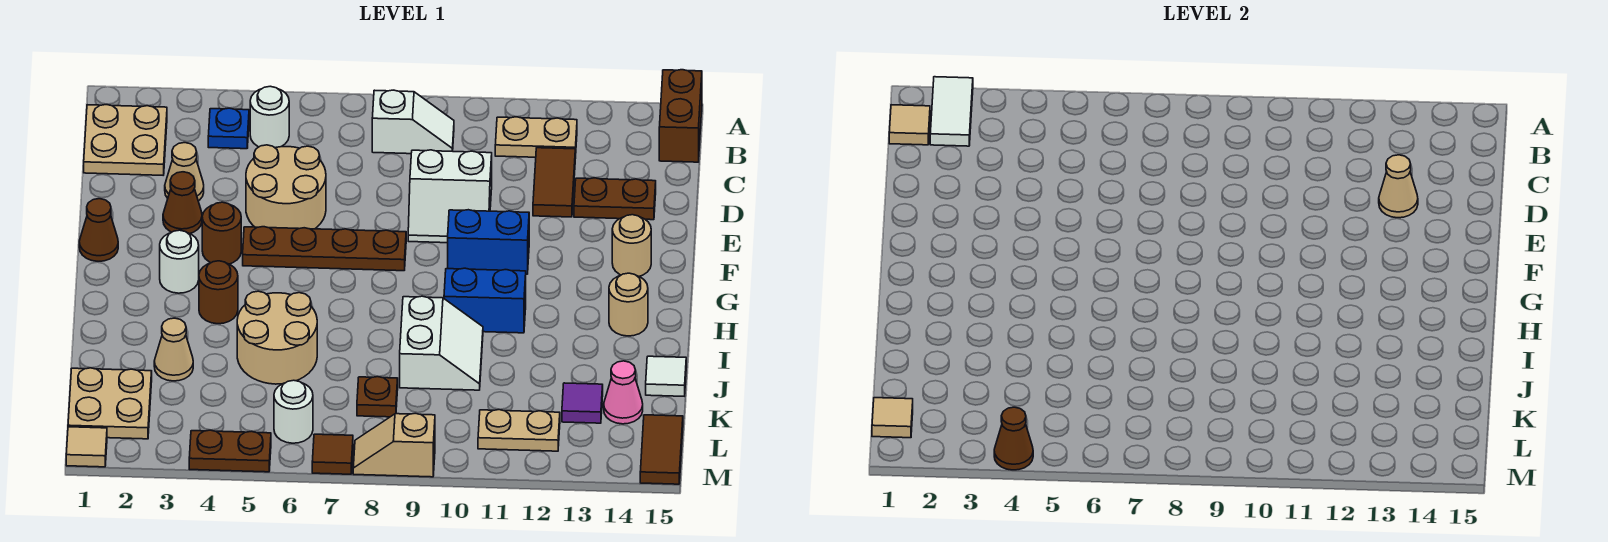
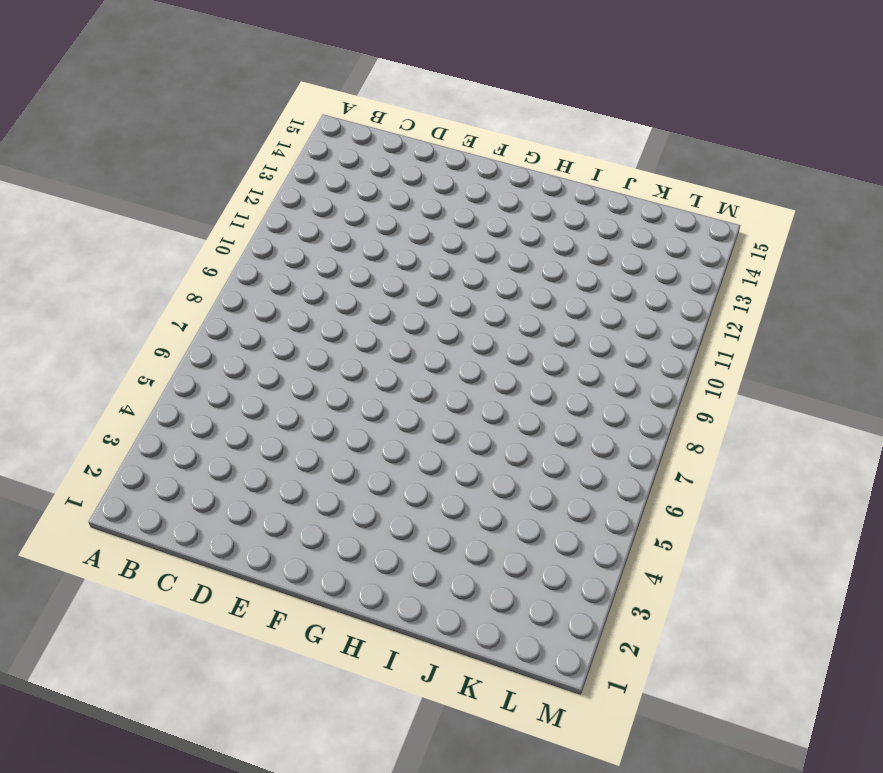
none -> brown brick A15:B15 level 1
none -> tan plate B1:C2 level 1
none -> blue plate B4 level 1
none -> white round brick B5 level 1

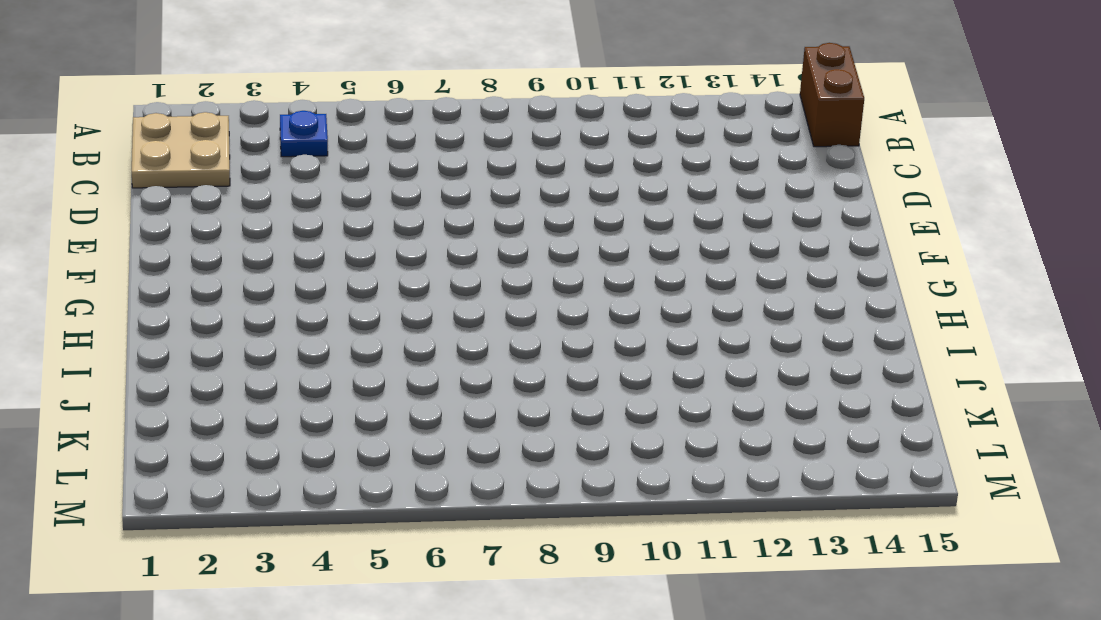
none -> white round brick B5 level 1
none -> white slope B8:B9 level 1 top 8
none -> tan plate B11:B12 level 1
none -> brown tile C12:D12 level 1

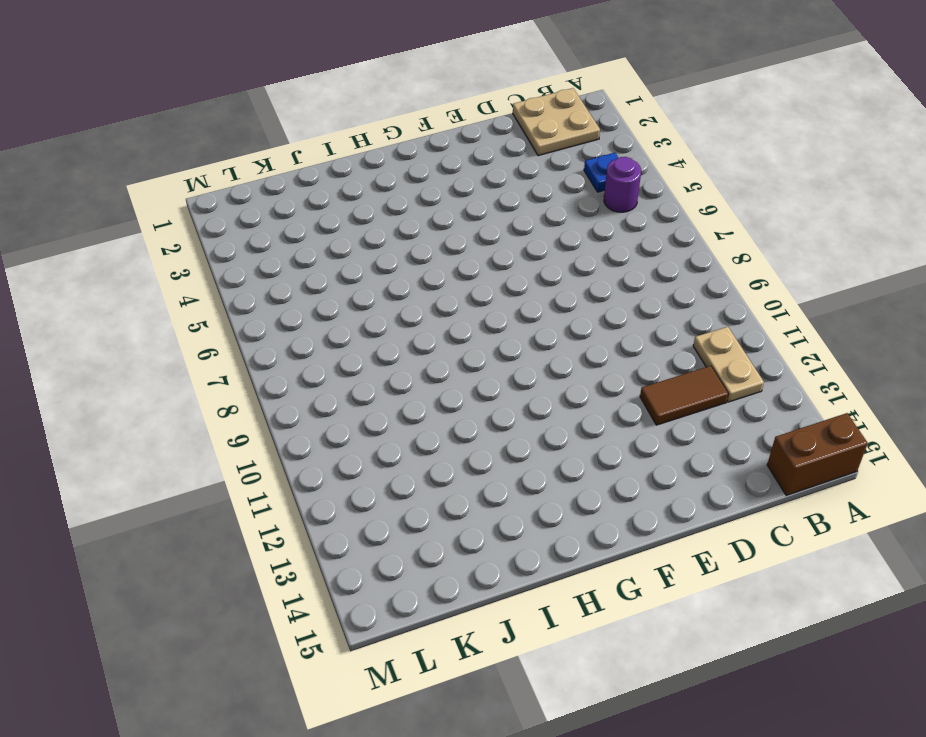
purple round brick B5 level 1 -> white round brick B5 level 1
none -> white slope B8:B9 level 1 top 8
none -> tan cone D3 level 1
none -> tan round brick D5:E6 level 1
none -> white slope D9:E10 level 1 top D

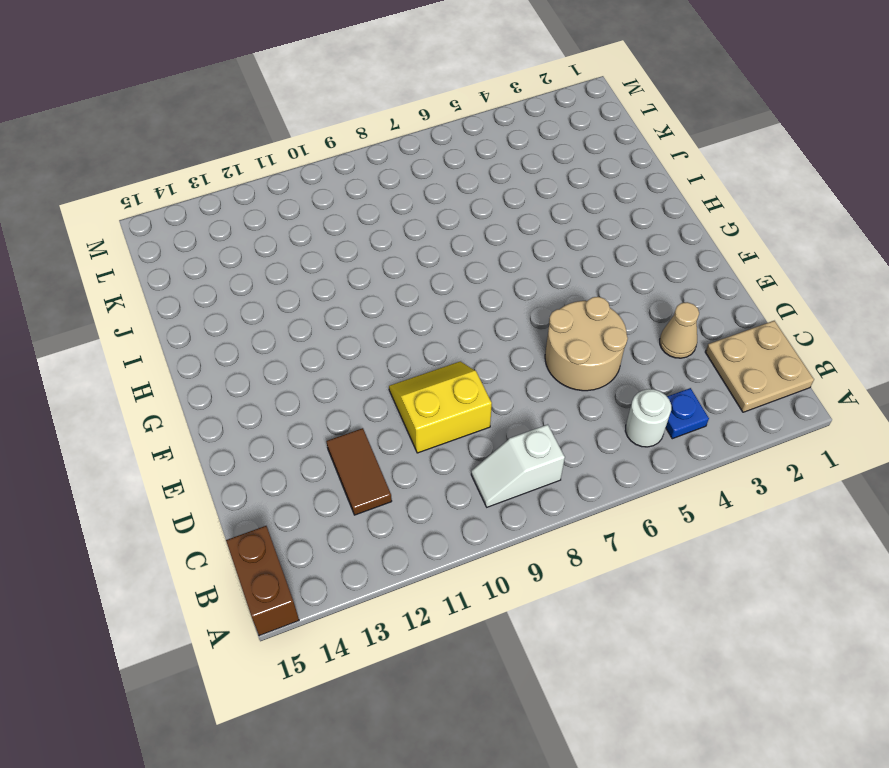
yellow slope D9:E10 level 1 top D -> white slope D9:E10 level 1 top D
none -> tan plate B11:B12 level 1
none -> brown plate D13:D14 level 1
none -> brown cone E3 level 1
none -> brown cone F1 level 1

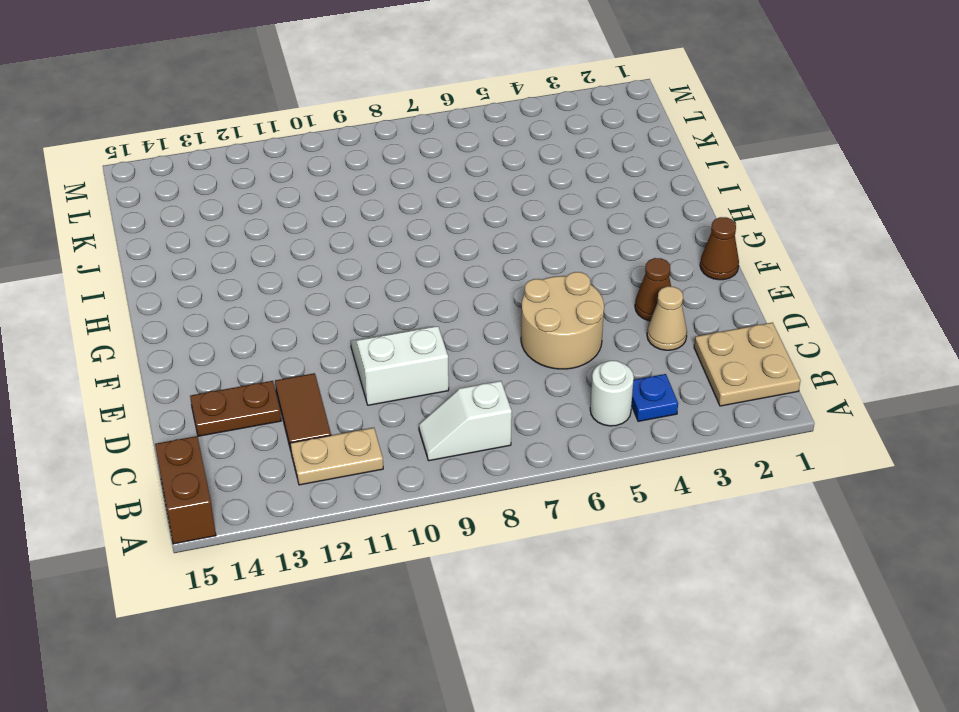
none -> brown round brick F4 level 1
none -> brown plate F5:F8 level 1
none -> blue brick F10:F11 level 1
none -> tan round brick F14 level 1

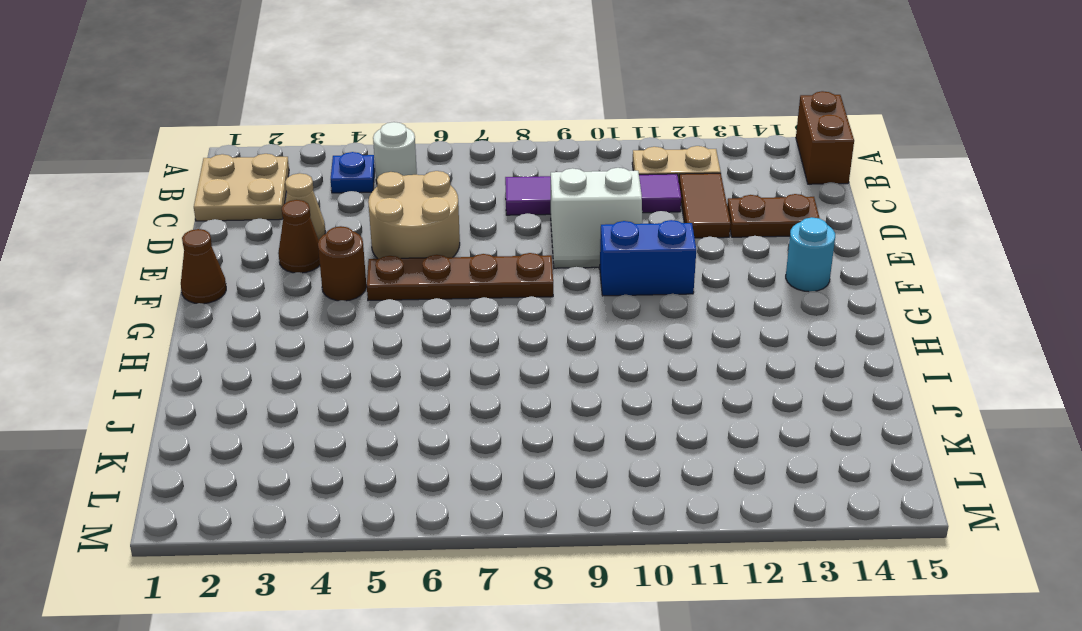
purple tile C8:C11 level 1 -> none
cyan round brick F14 level 1 -> tan round brick F14 level 1
none -> white slope B8:B9 level 1 top 8
none -> white round brick G3 level 1
none -> brown round brick H4 level 1
none -> blue brick H10:H11 level 1

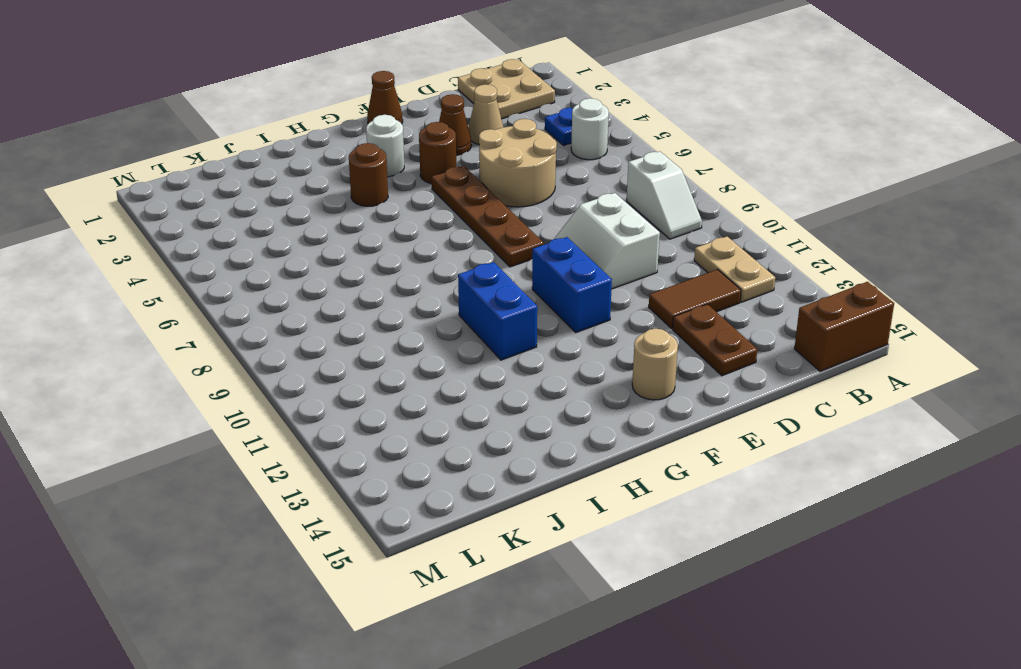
none -> tan round brick H14 level 1
none -> tan round brick I5:J6 level 1
none -> white slope I9:J10 level 1 top 9
none -> tan cone J3 level 1

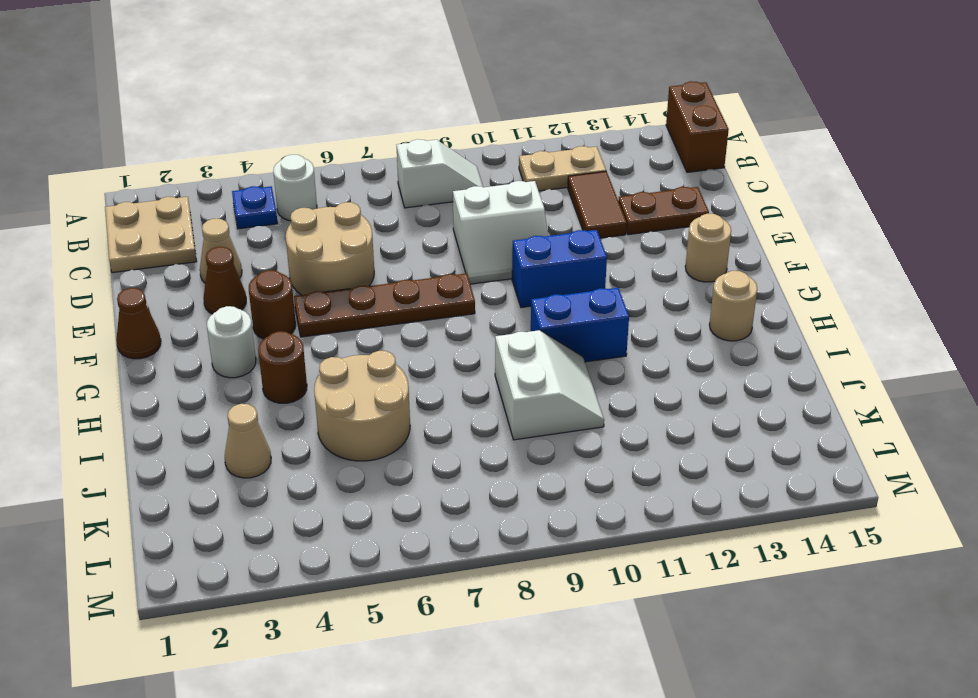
none -> white tile J15 level 1
none -> tan plate K1:L2 level 1
none -> brown plate K8 level 1
none -> purple tile K13 level 1

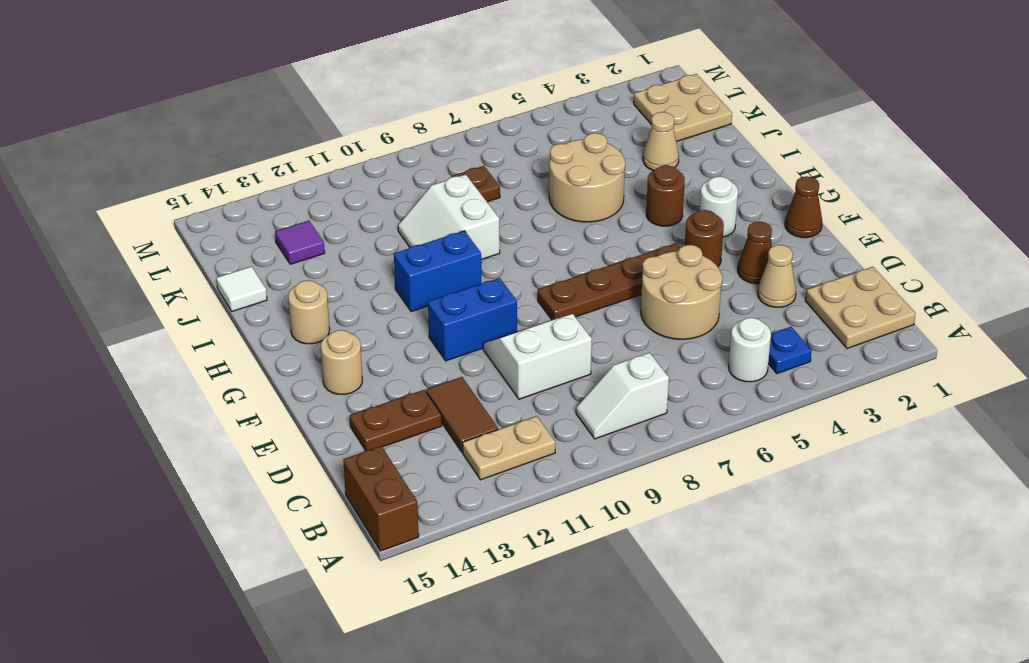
none -> pink cone K14 level 1
none -> white round brick L6 level 1
none -> tan plate L11:L12 level 1
none -> brown tile L15:M15 level 1

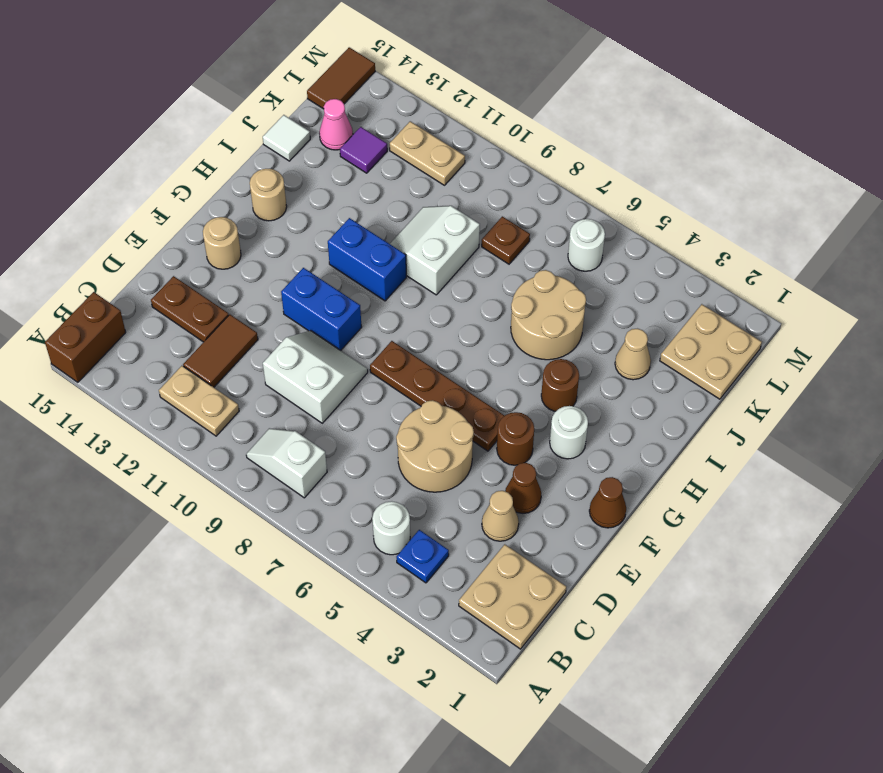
none -> tan tile M1 level 1
none -> brown plate M4:M5 level 1
none -> brown tile M7 level 1
none -> tan slope M8:M9 level 1 top 9

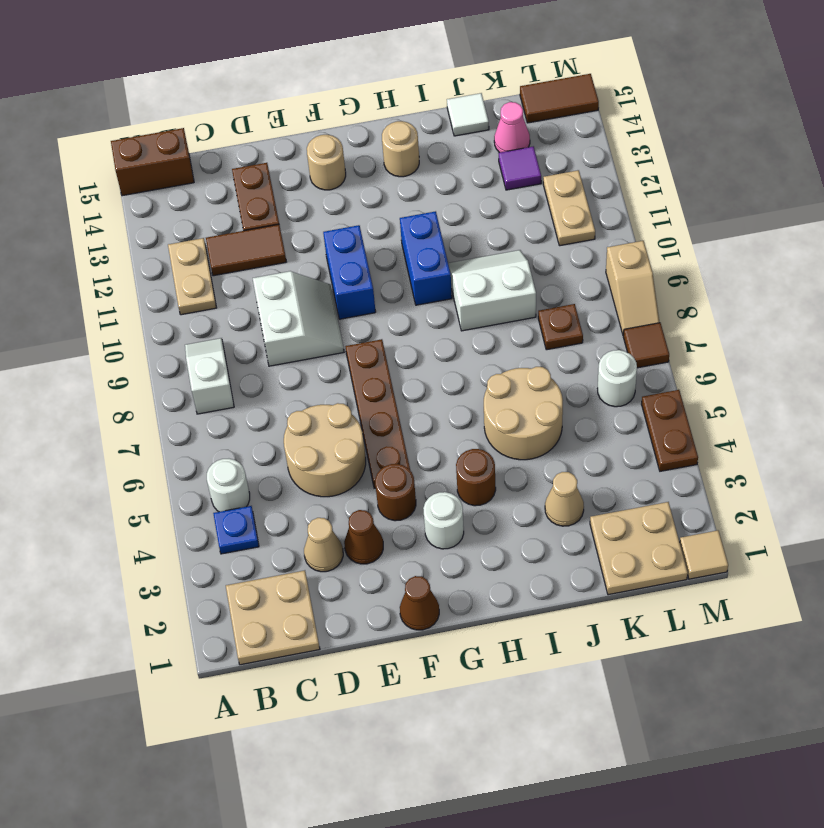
none -> white tile A2:B2 level 2
none -> tan tile B1 level 2
none -> tan cone D13 level 2
none -> tan tile L1 level 2

